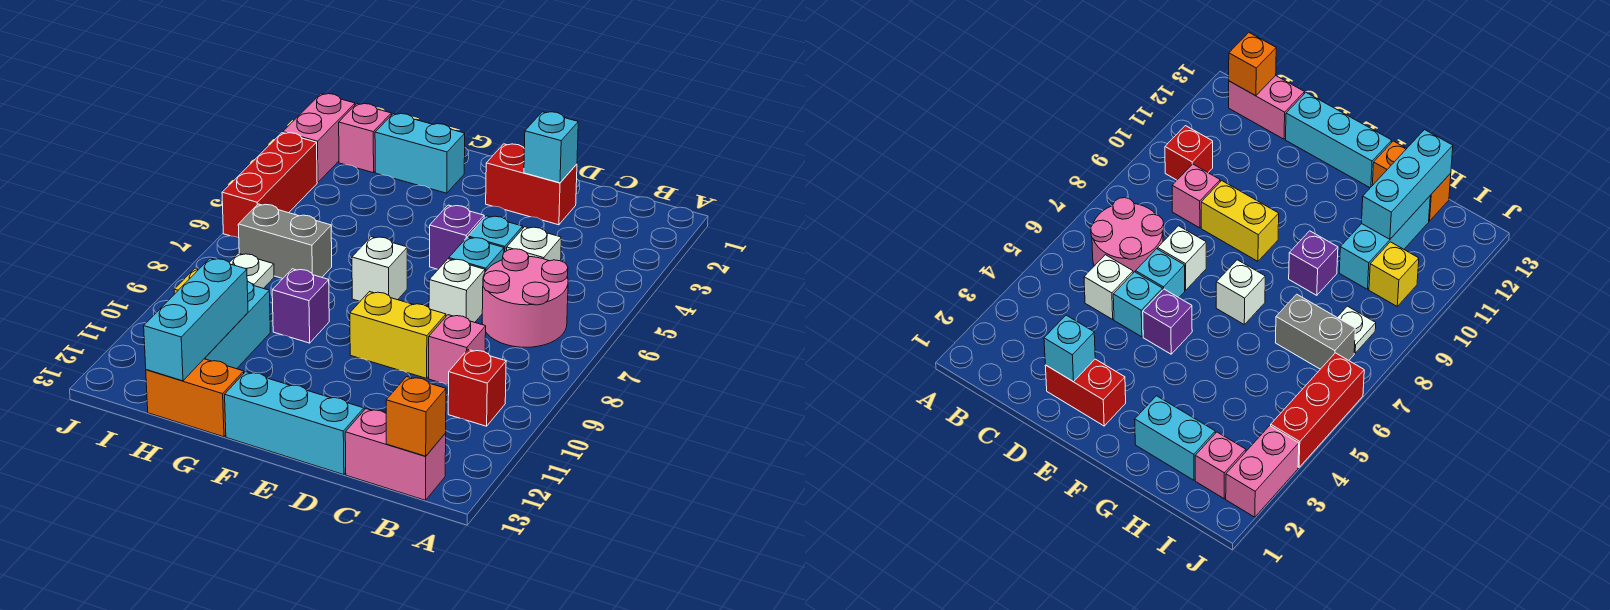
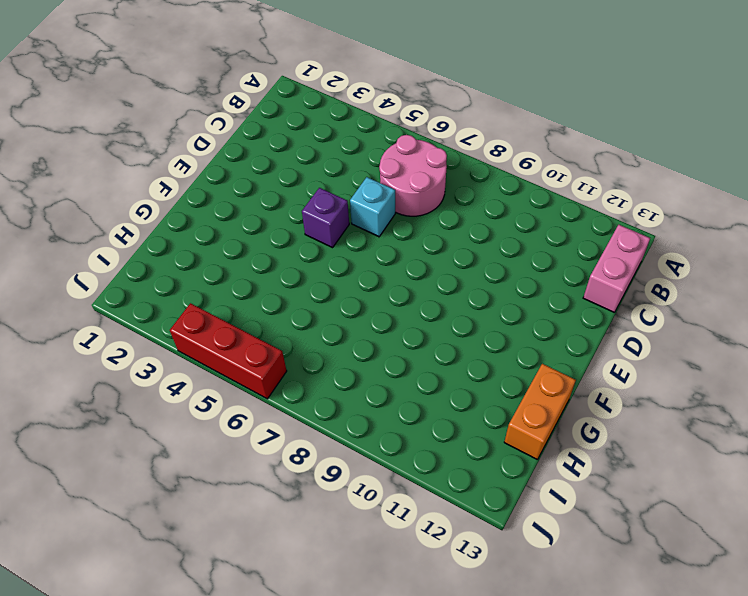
none -> red brick B10 level 1
none -> white brick C5 level 1
none -> pink brick C9 level 1

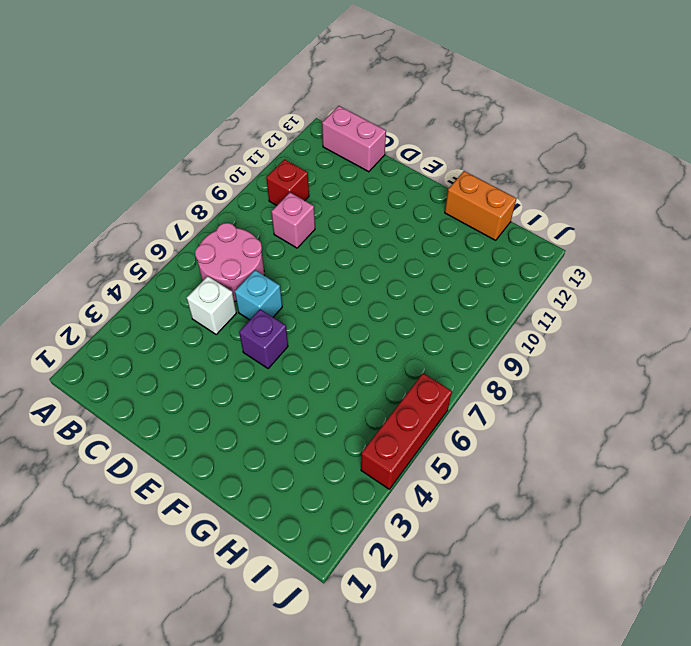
none -> red brick D2:E2 level 1
none -> cyan brick D5 level 1
none -> white brick D7 level 1

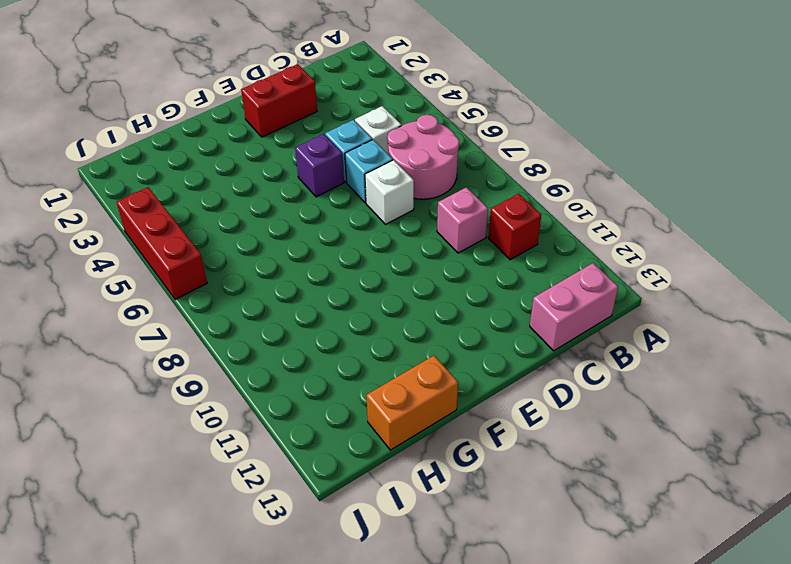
none -> yellow brick D9:E9 level 1
none -> cyan brick D13:F13 level 1
none -> white brick F7 level 1

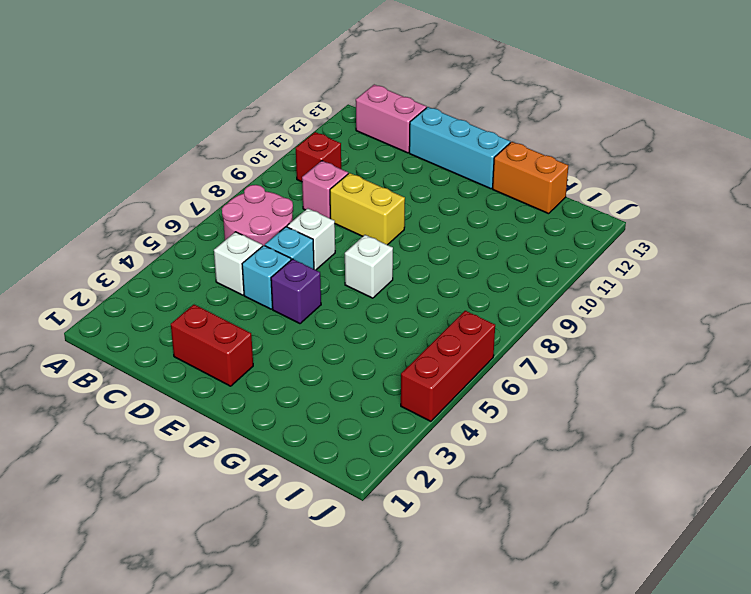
none -> cyan brick G2:H2 level 1
none -> purple brick G9 level 1
none -> grey brick H7:I7 level 1

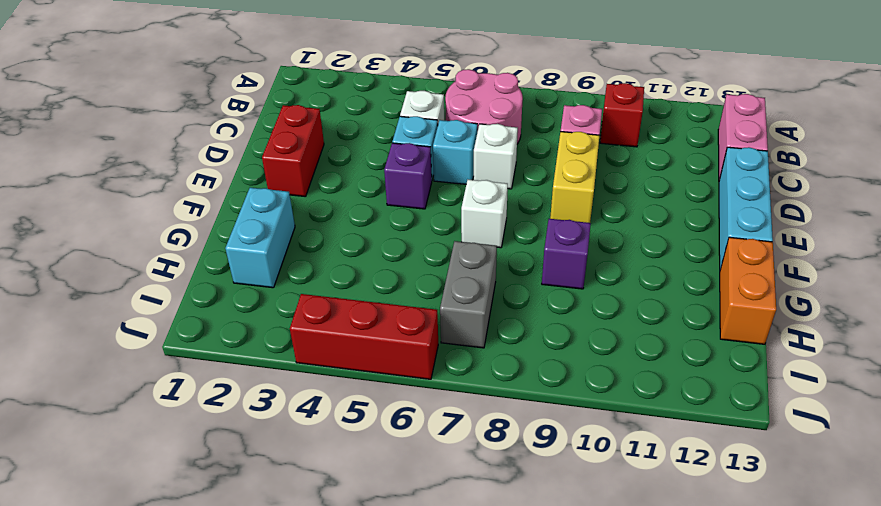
none -> cyan brick H10:H12 level 1
none -> pink brick I2 level 1
none -> white plate I8 level 1

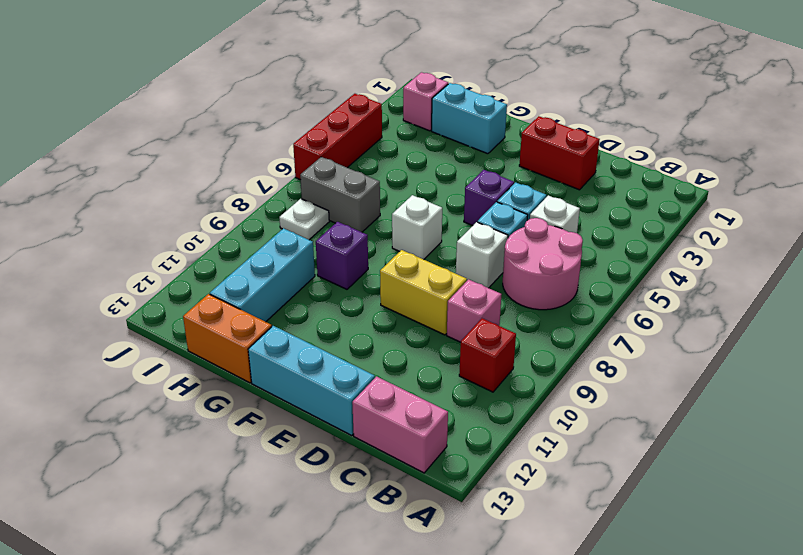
none -> yellow brick I10 level 1
none -> pink brick J2:J3 level 1
none -> orange brick B13 level 2

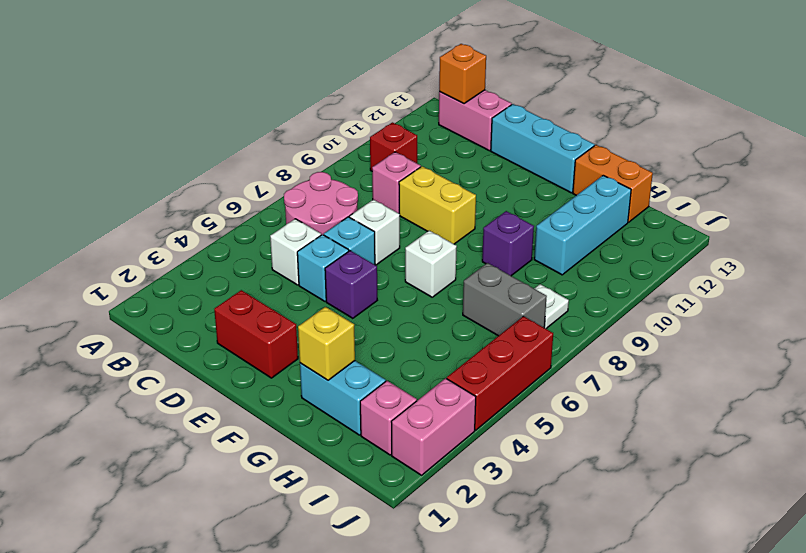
yellow brick G2 level 2 -> yellow brick I10 level 1
none -> cyan brick D2 level 2
none -> cyan brick H11:H13 level 2

